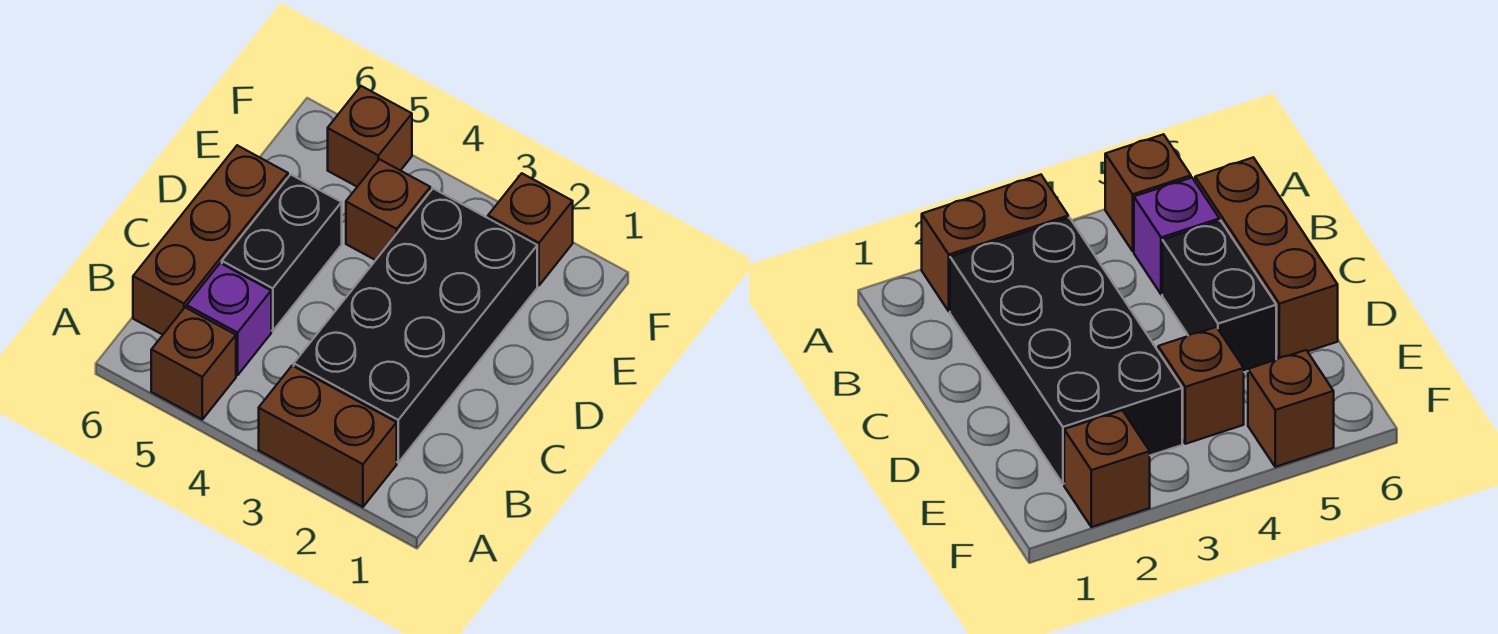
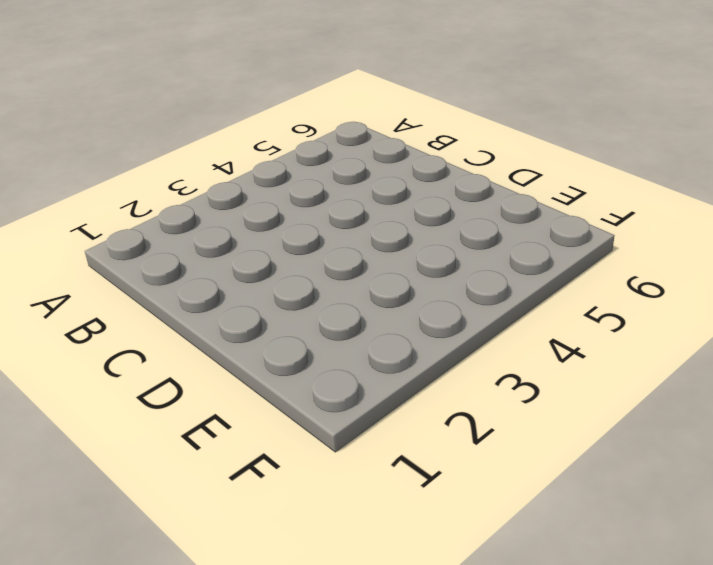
none -> brown brick A2:A3 level 1
none -> brown brick A5 level 1

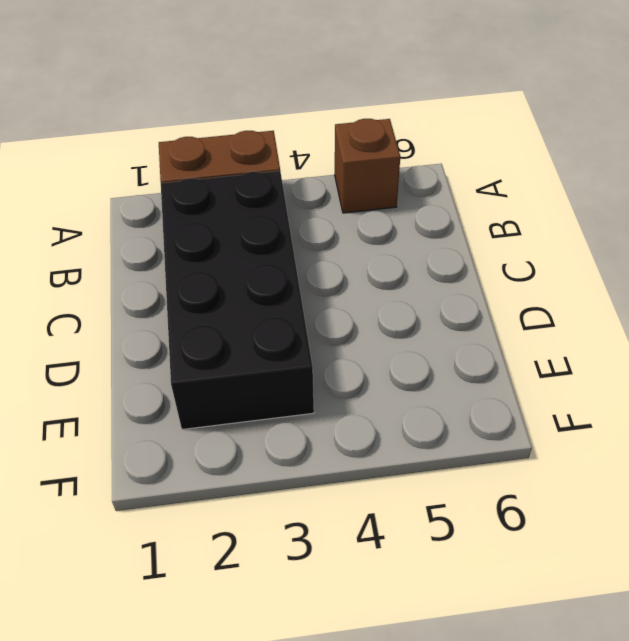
none -> purple brick B5 level 1
none -> brown brick B6:D6 level 1

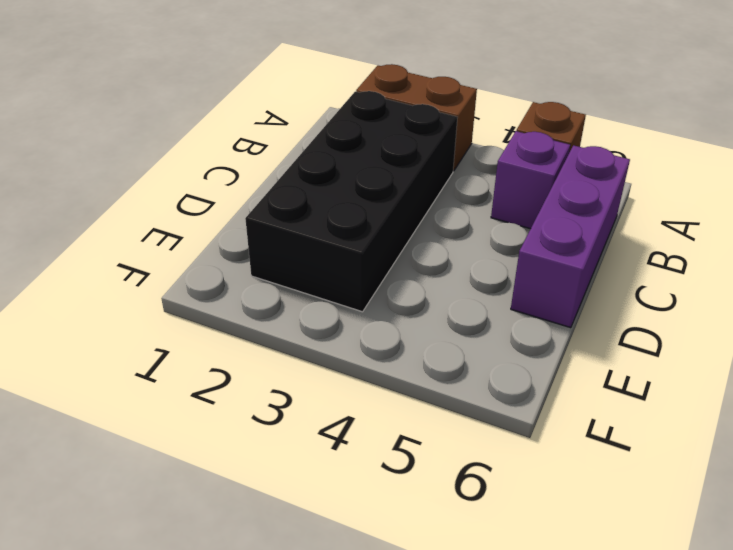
purple brick B6:D6 level 1 -> brown brick B6:D6 level 1
none -> black brick C5:D5 level 1
none -> brown brick E4 level 1

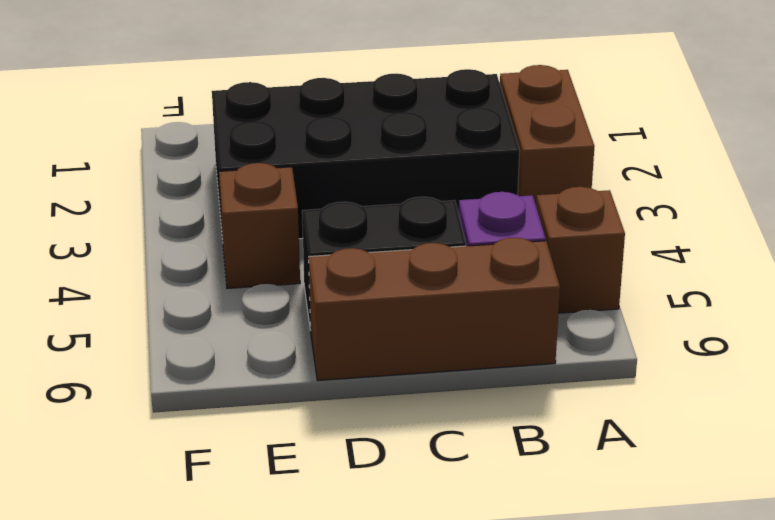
none -> brown brick F2 level 1
none -> brown brick F5 level 1

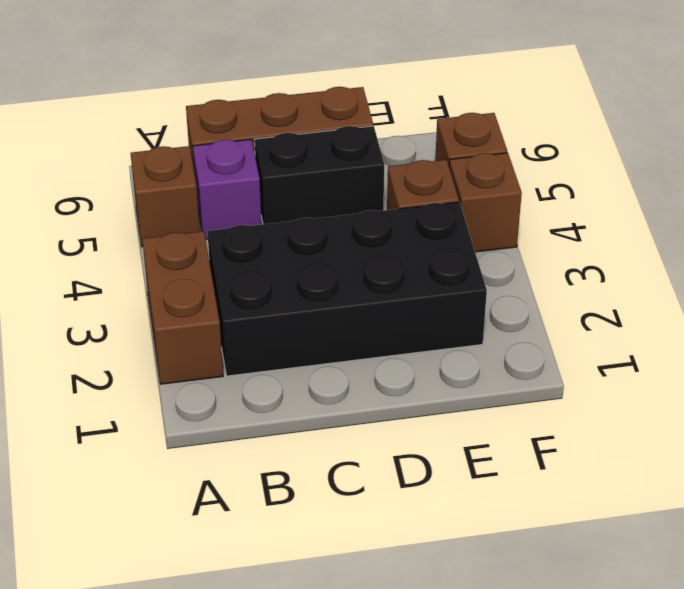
brown brick F4 level 1 -> brown brick F2 level 1

